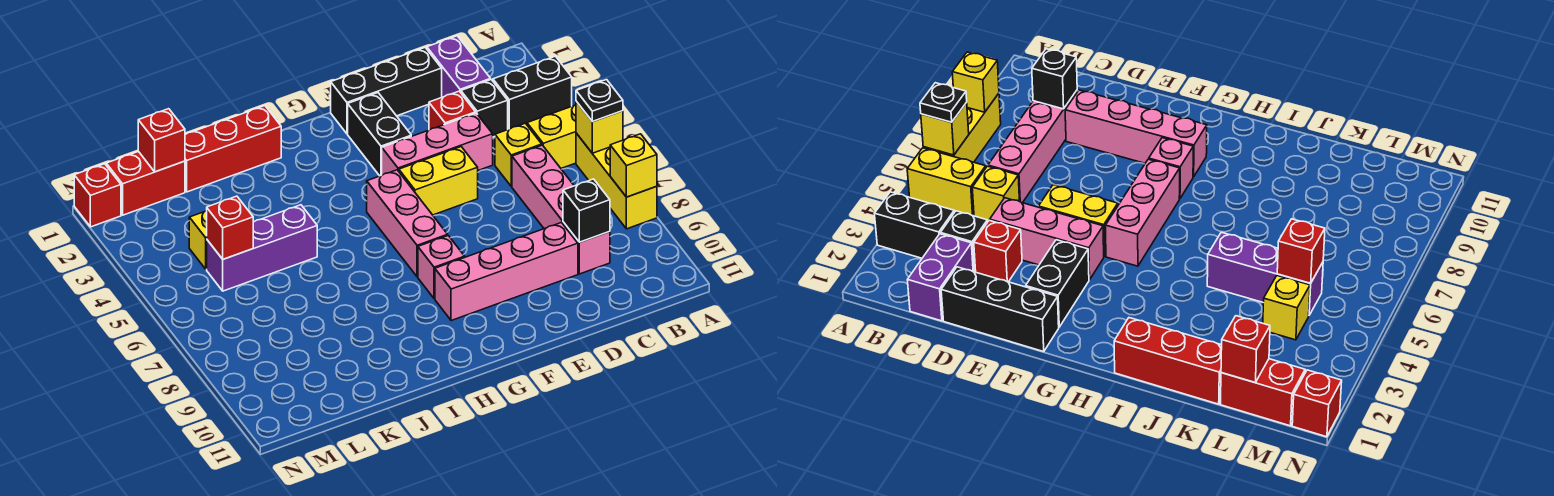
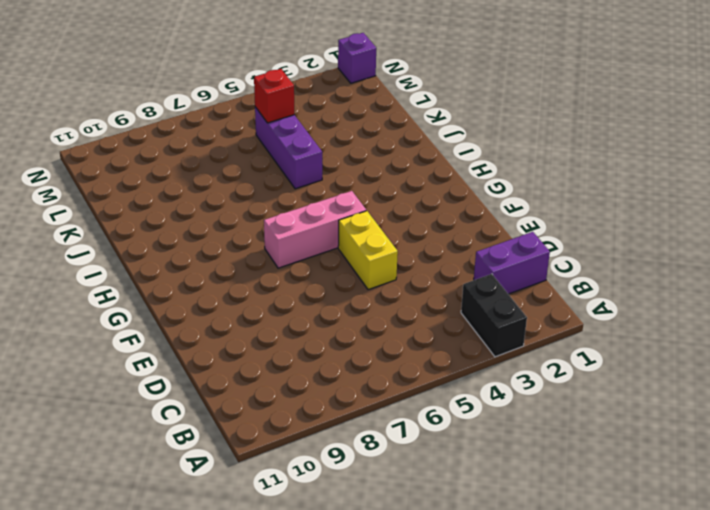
purple brick N1 level 1 -> red brick N1 level 1
none -> yellow brick A5:B5 level 1
none -> yellow brick A6:A8 level 1
none -> black brick C3 level 1

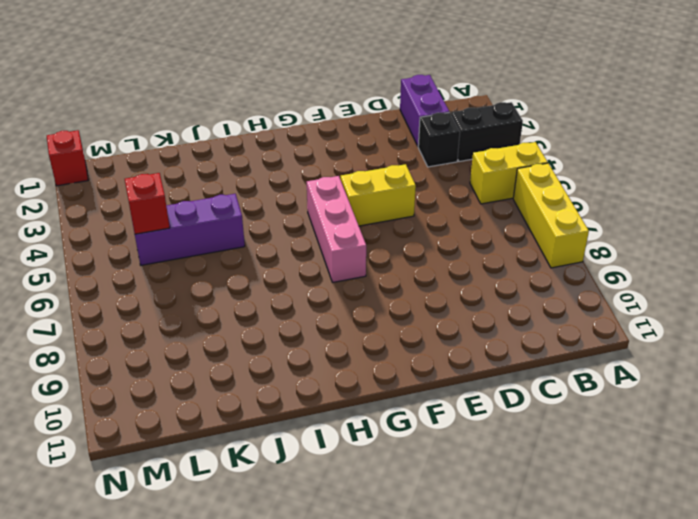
none -> yellow brick C5 level 1
none -> pink brick C6:C9 level 1
none -> black brick D1:F1 level 1

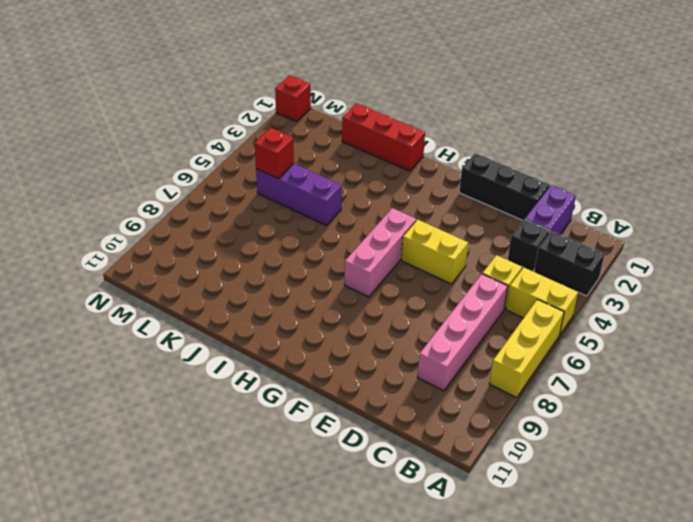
none -> red brick D3 level 1
none -> pink brick D4:F4 level 1
none -> pink brick D9:G9 level 1

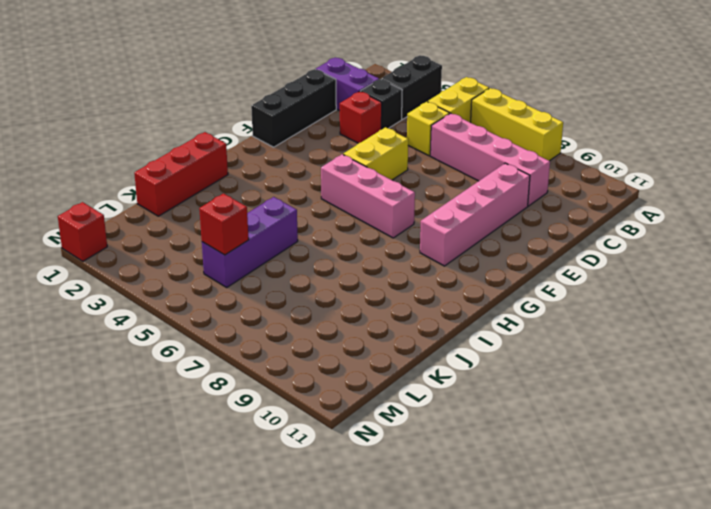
none -> pink brick D4:F4 level 1
none -> black brick F2:F3 level 1
none -> pink brick G8 level 1

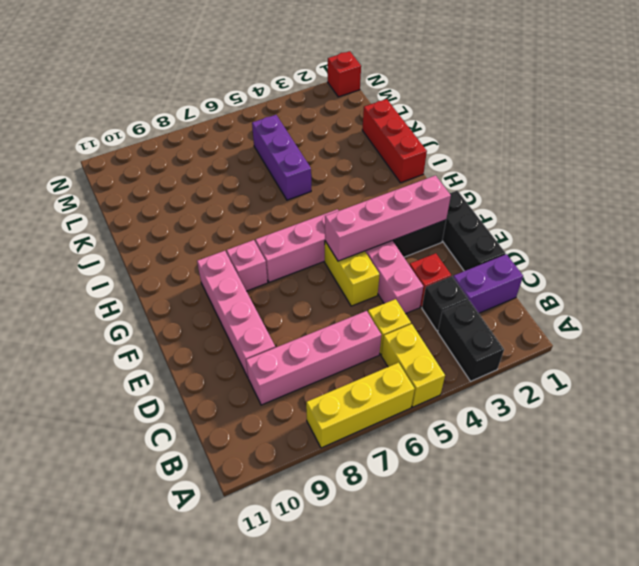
pink brick F2:F5 level 2 -> none
none -> red brick L1:M1 level 1
none -> yellow brick L4 level 1
none -> yellow brick A6 level 2

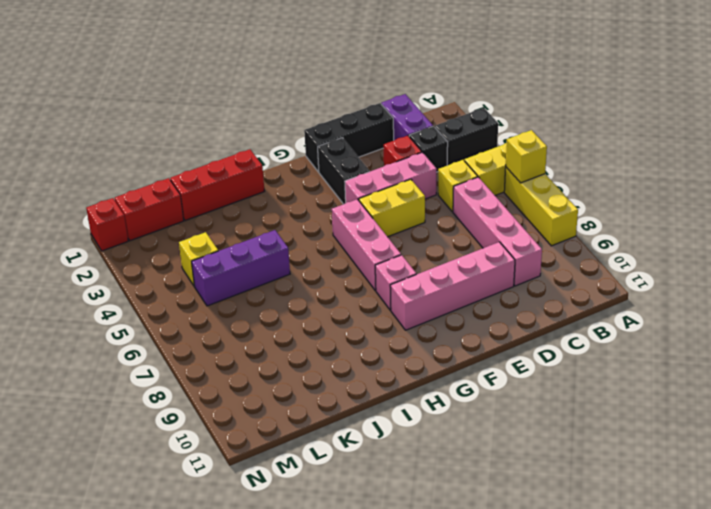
none -> yellow brick A8 level 2
none -> black brick C9 level 2
none -> red brick L1 level 2

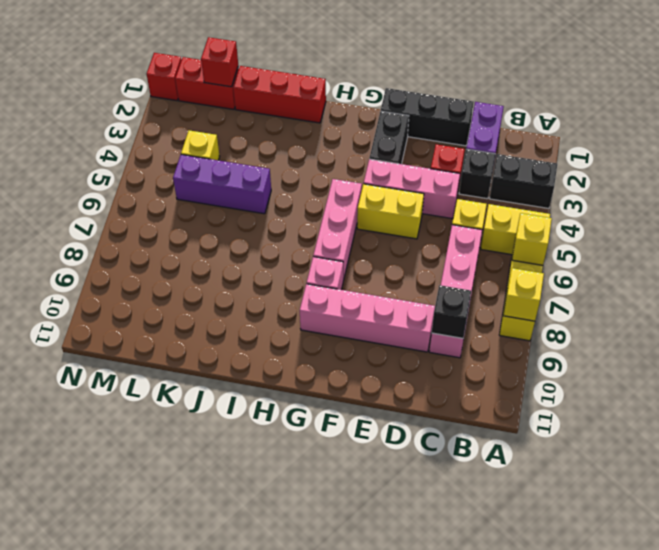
none -> red brick L5 level 2
none -> black plate A6 level 3

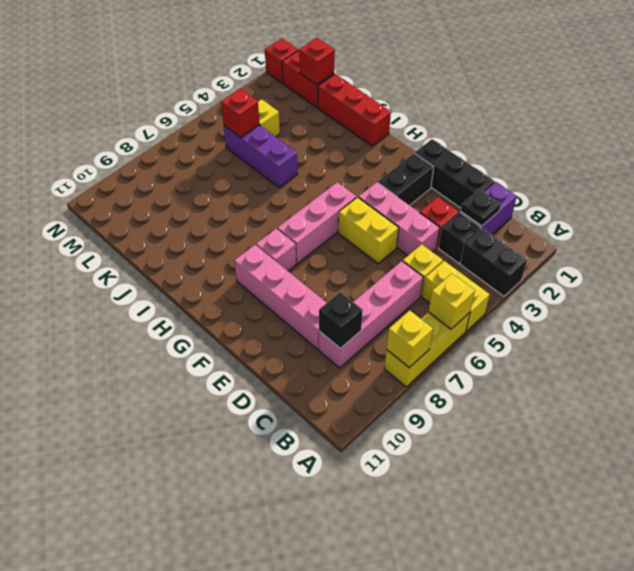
black plate C2 level 2 -> black plate A6 level 3

